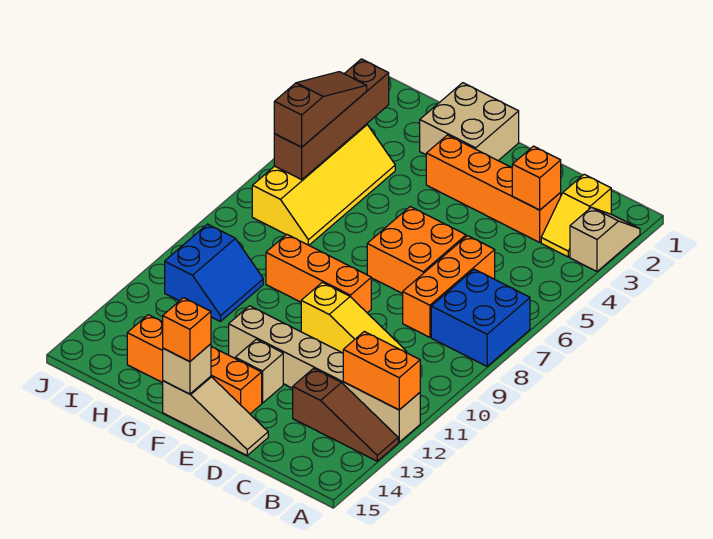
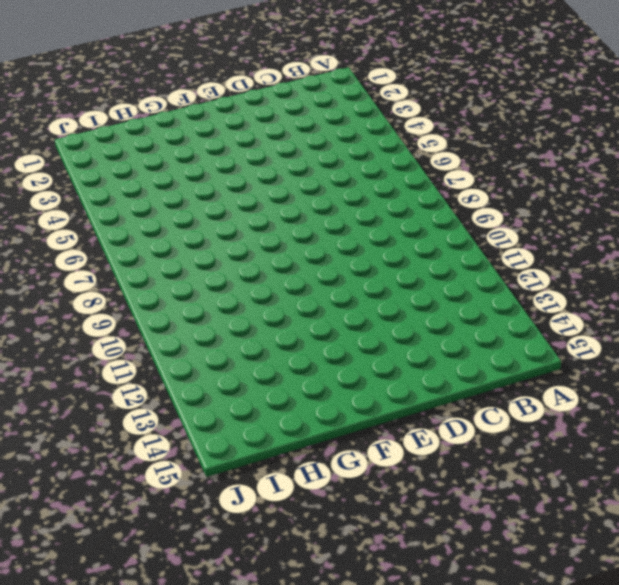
none -> tan slope A2:A3 level 1 top 3
none -> blue brick A7:B8 level 1
none -> tan brick A12:F12 level 1

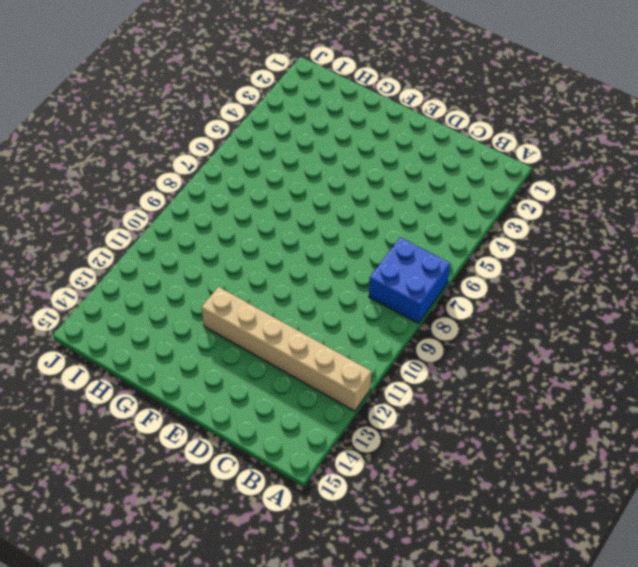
none -> tan slope A2:A3 level 1 top 3
none -> brown slope A13:C13 level 1 top C
none -> yellow slope B2:B3 level 1 top 2

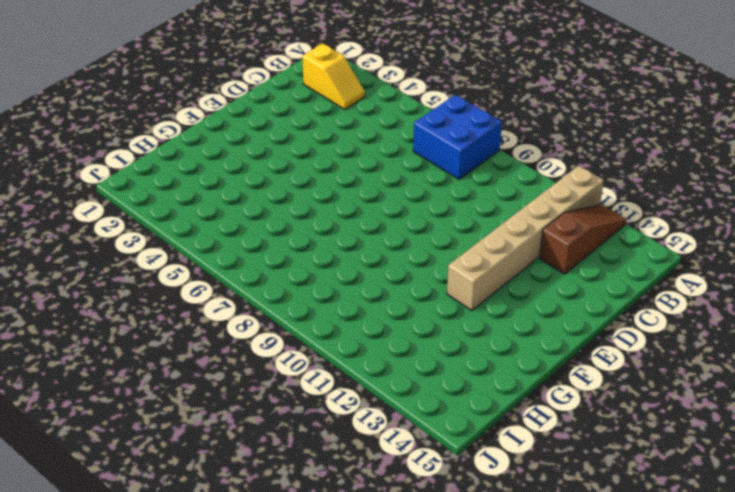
none -> tan slope A2:A3 level 1 top 3
none -> orange brick C3:F3 level 1
none -> orange brick C6:C8 level 1

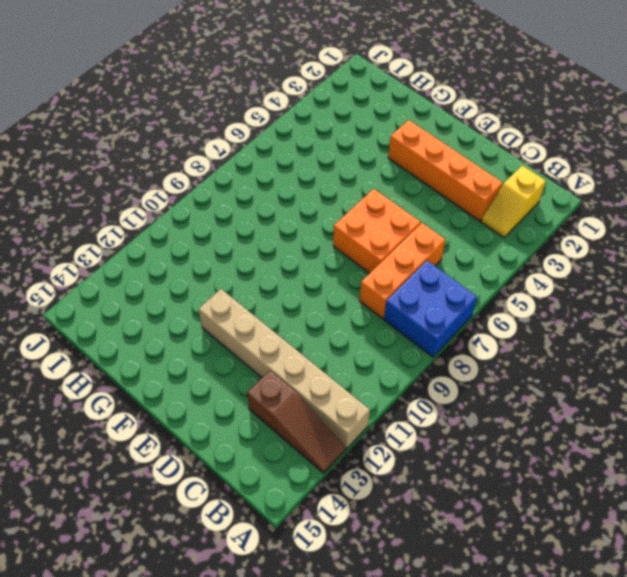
none -> tan slope A2:A3 level 1 top 3
none -> yellow slope C10:E10 level 1 top E
none -> tan slope D15:F15 level 1 top F

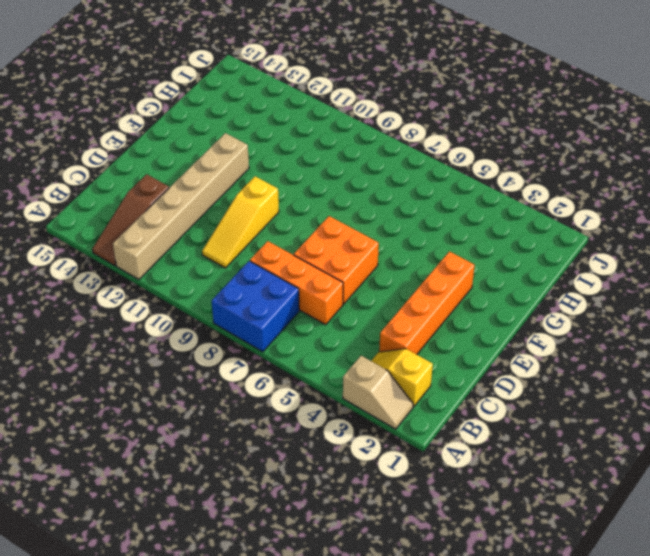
none -> tan slope D15:F15 level 1 top F
none -> orange brick E9:G9 level 1
none -> tan brick E13 level 1

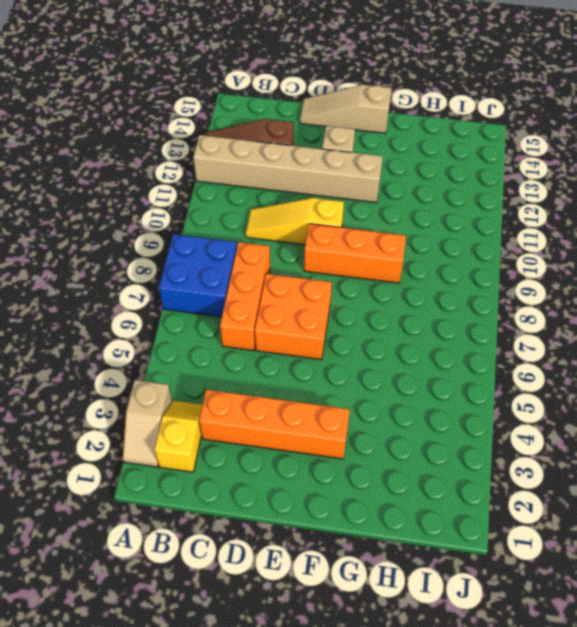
none -> orange brick E14:H14 level 1
none -> tan brick F1:G2 level 1
none -> yellow slope H4:I7 level 1 top I

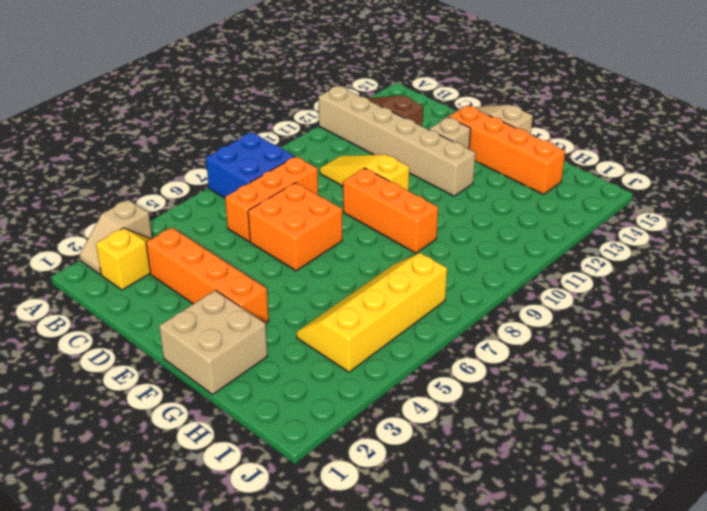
none -> blue slope H10:I11 level 1 top I
none -> orange brick A12:B12 level 2
none -> orange brick C3 level 2

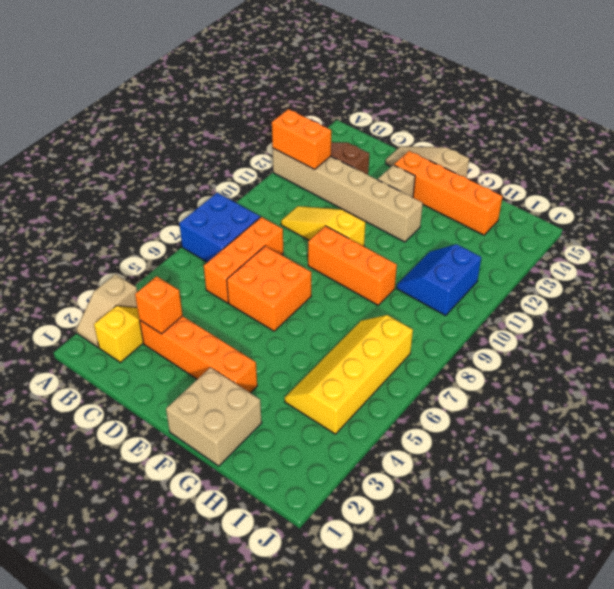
none -> tan brick F15 level 2
none -> brown brick I3:I6 level 2
none -> orange brick F15 level 3

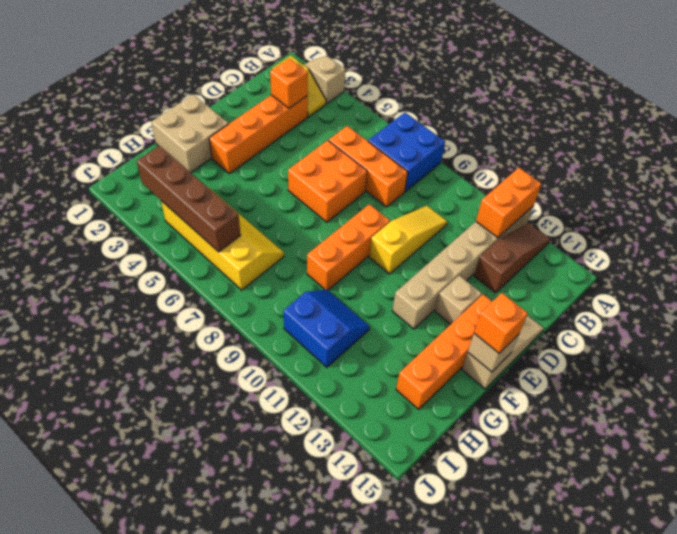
none -> brown slope I4:I6 level 3 top 6

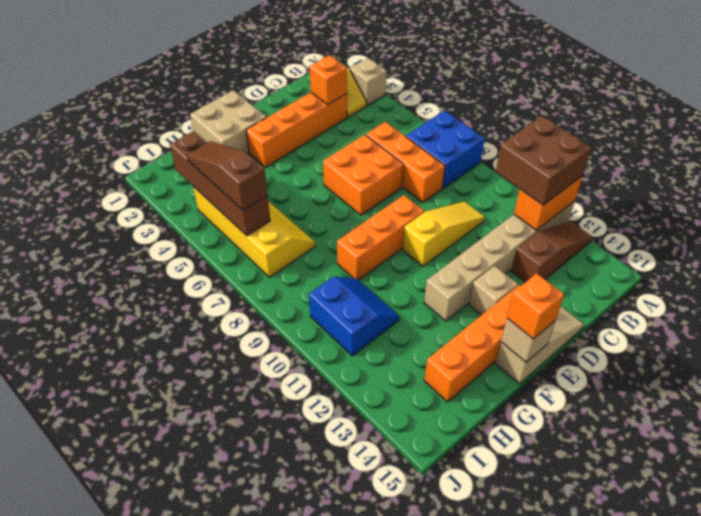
brown brick A11:B12 level 3 -> none

